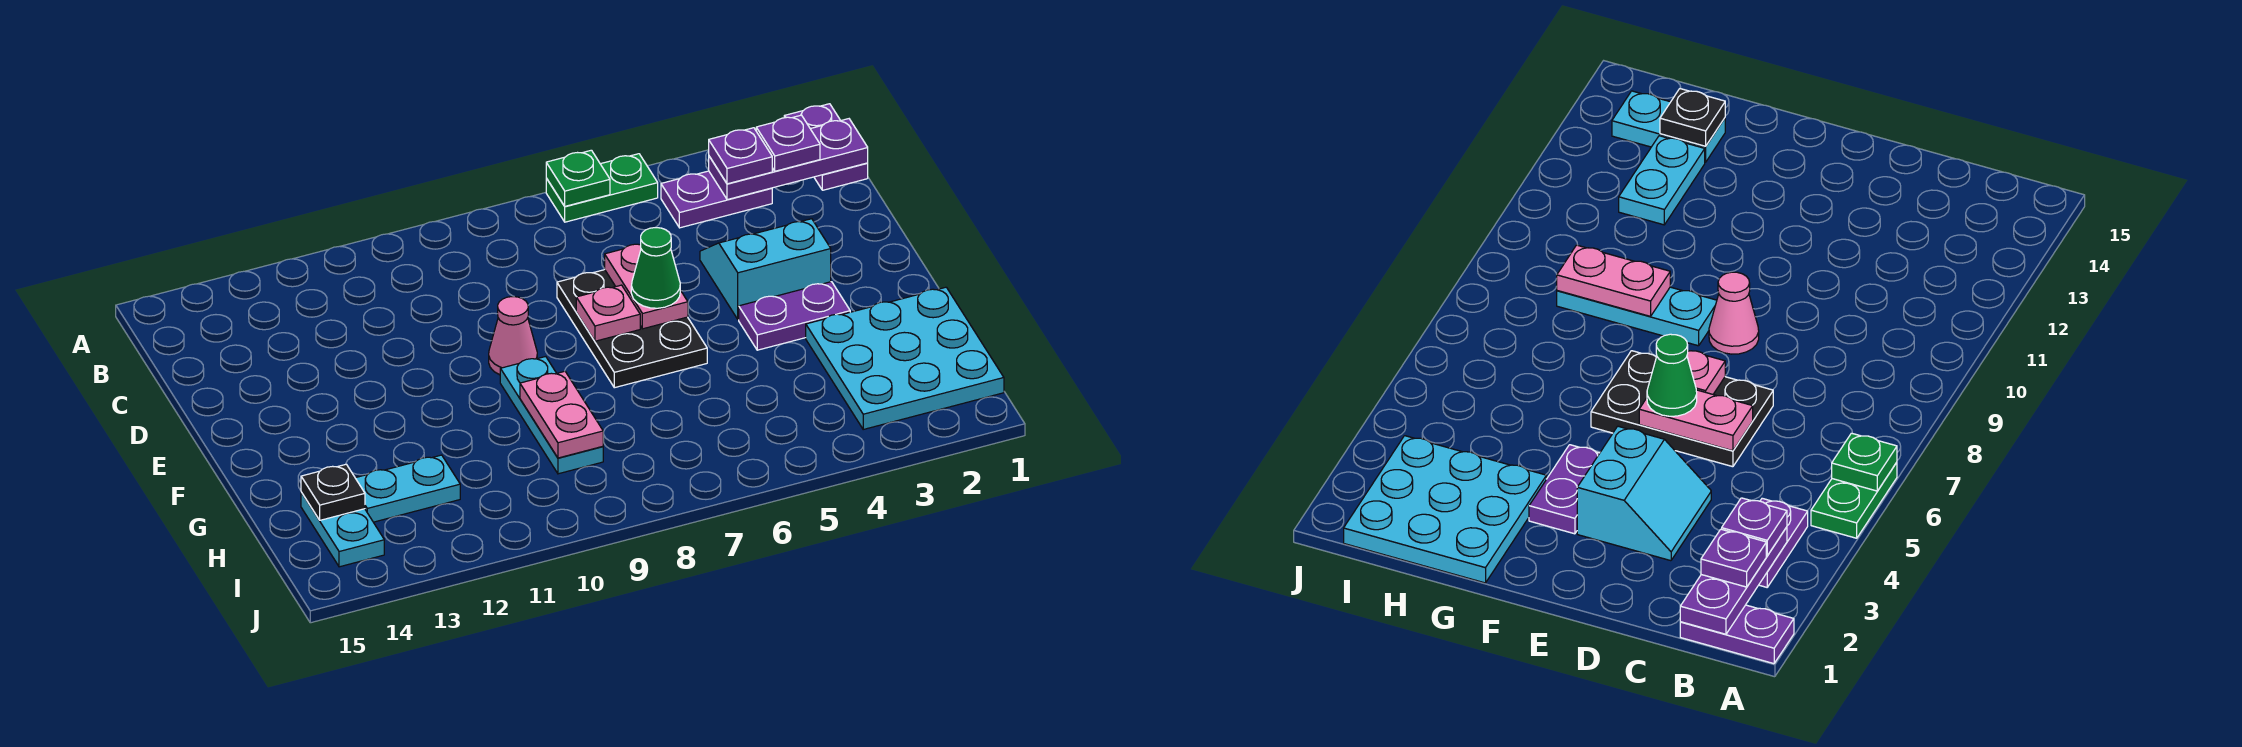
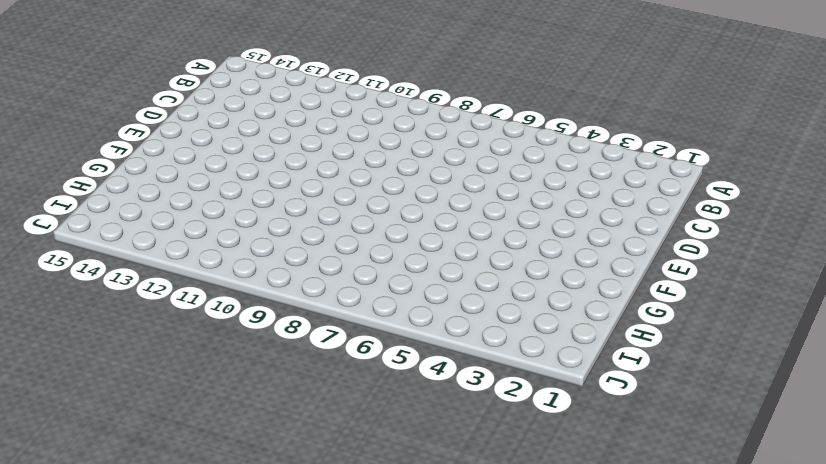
none -> purple plate A1:B1 level 1
none -> green plate A5:A6 level 1
none -> purple plate B3:B4 level 1

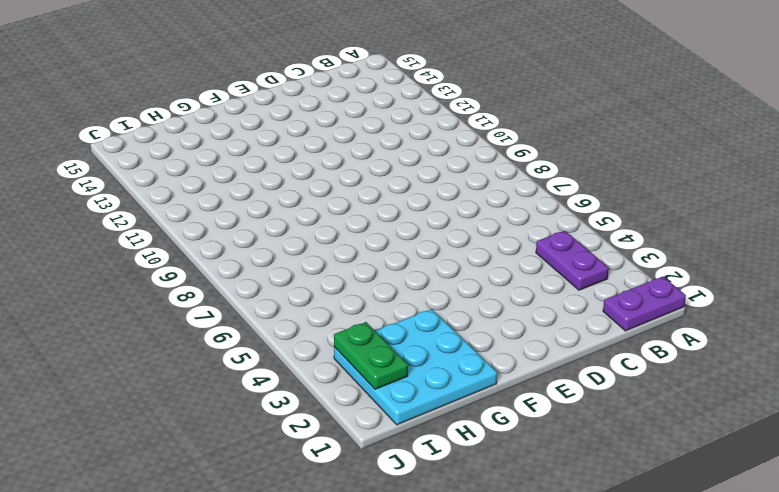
green plate I2:I3 level 2 -> green plate A5:A6 level 1
none -> cyan slope D3:E4 level 1 top E
none -> black plate D6:F7 level 1
none -> pink cone E9 level 1

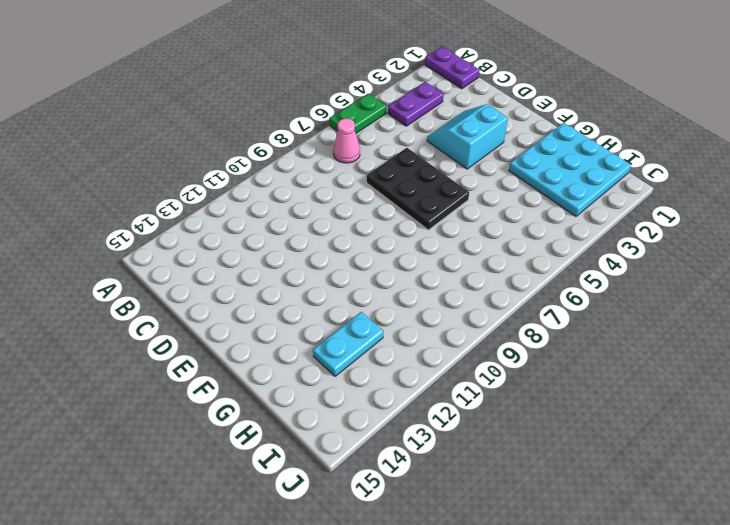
pink cone B7 level 1 -> pink cone E9 level 1
none -> purple plate F3:F4 level 1
none -> cyan plate F9:H9 level 1
none -> cyan plate H14:I14 level 1

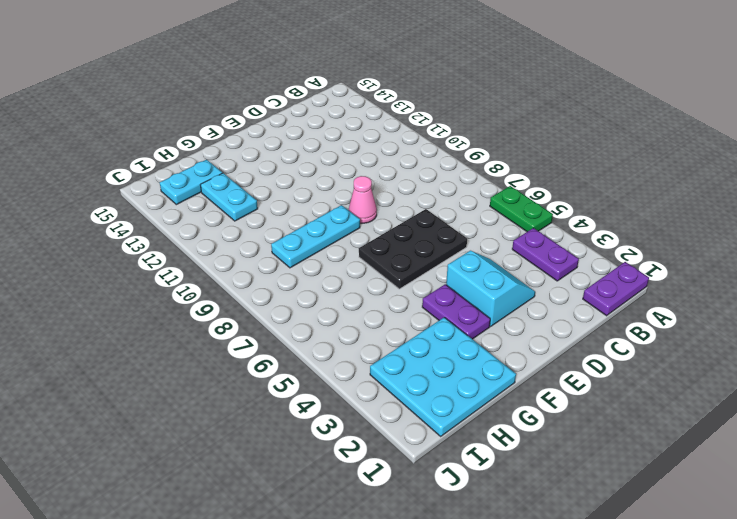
none -> green plate A6 level 2
none -> purple plate B1:B3 level 2
none -> pink plate D6:E6 level 2

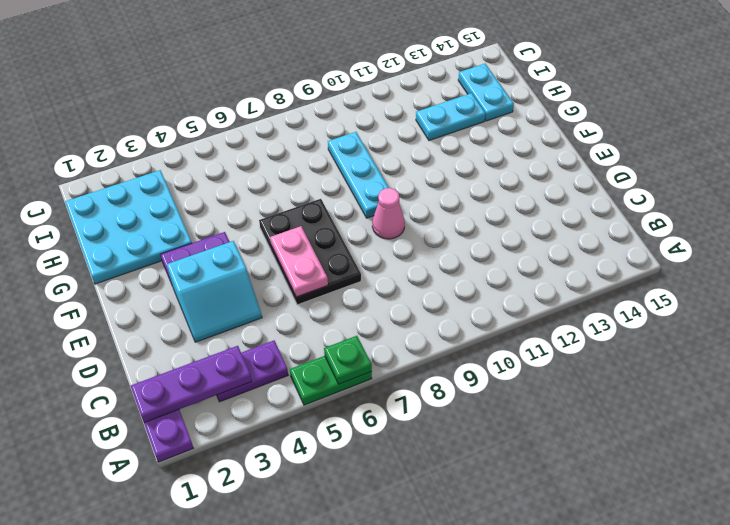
none -> pink plate E7 level 2
none -> pink plate G9:H9 level 2
none -> black plate H14 level 2

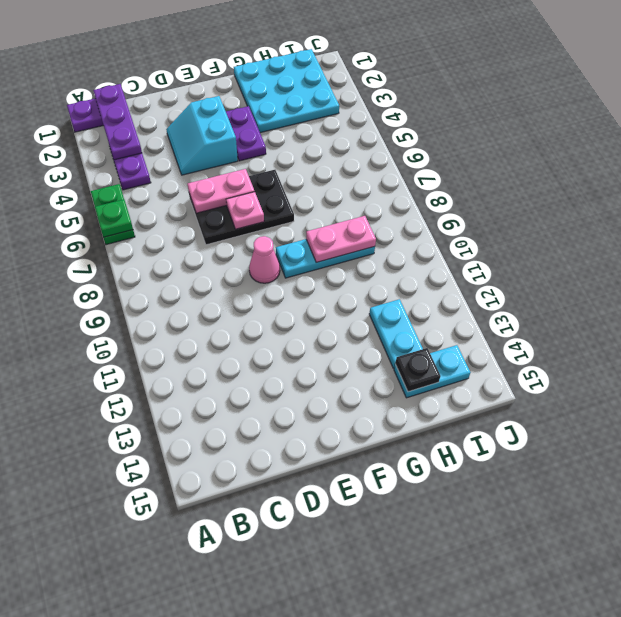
none -> purple plate B2 level 3
none -> purple plate B3 level 3
none -> green cone E6 level 3

